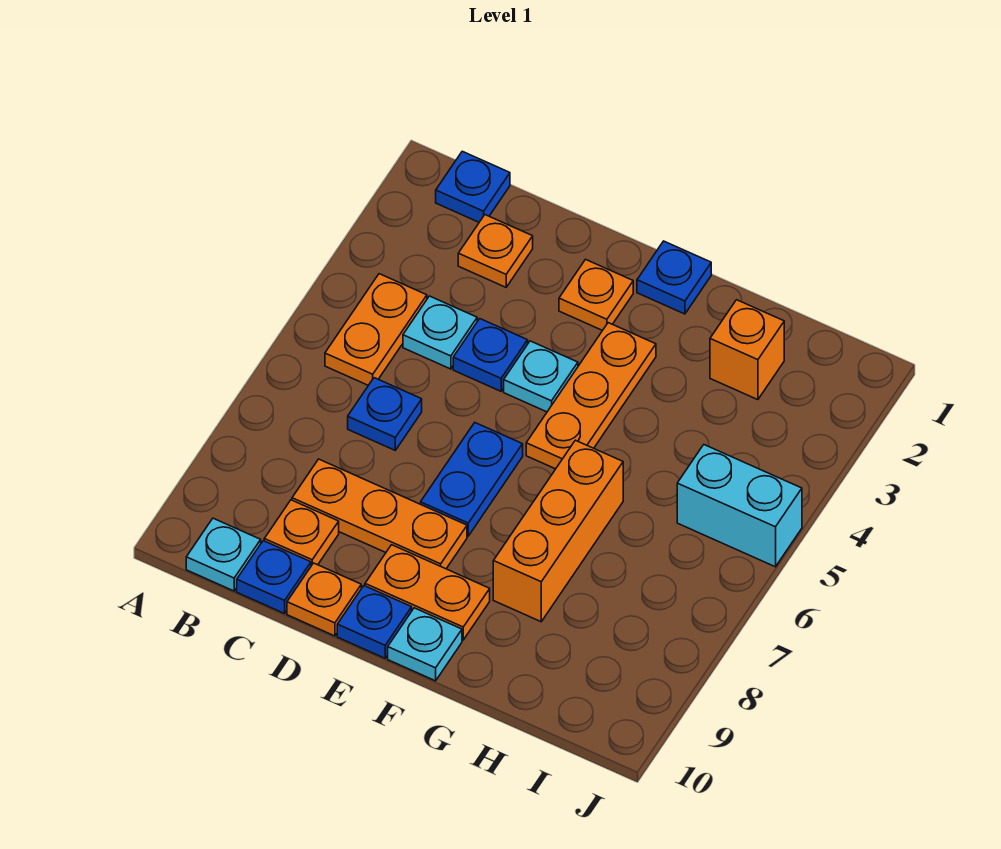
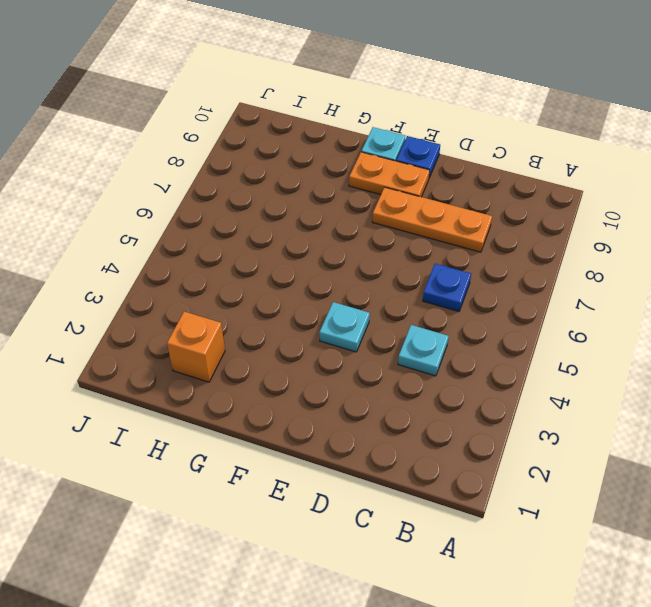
none -> blue plate B1 level 1
none -> orange plate B4:B5 level 1
none -> cyan plate B10 level 1

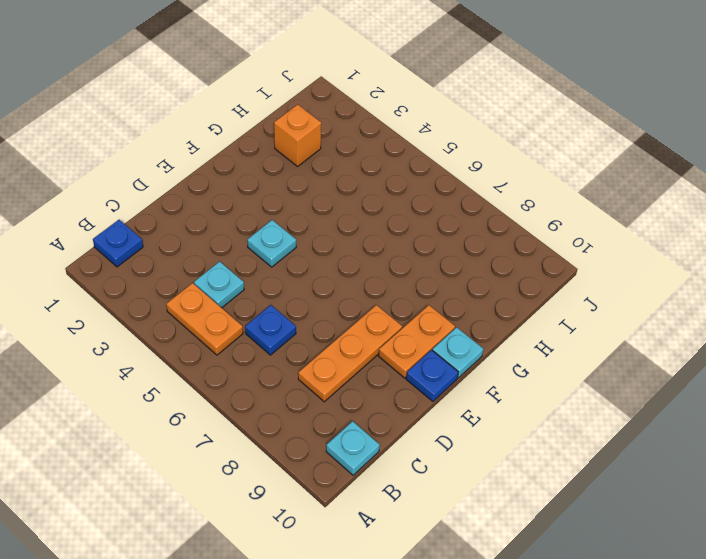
none -> orange plate C2 level 1
none -> orange plate C9 level 1
none -> blue plate C10 level 1

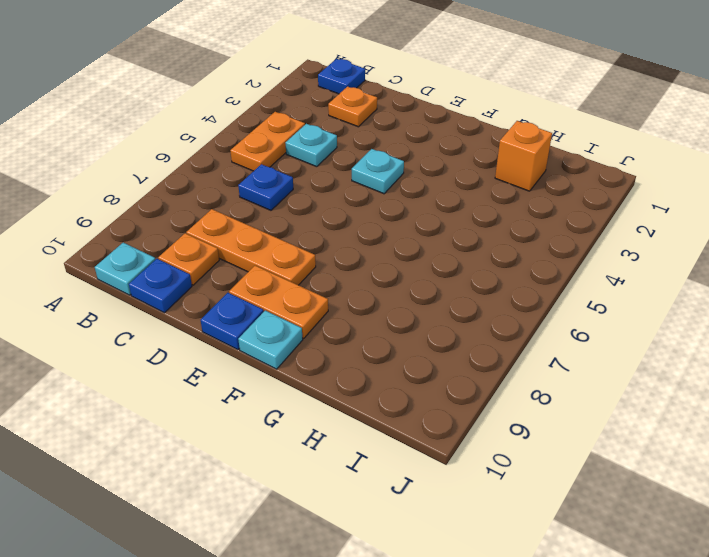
none -> blue plate D4 level 1
none -> orange plate D10 level 1
none -> orange plate E2 level 1

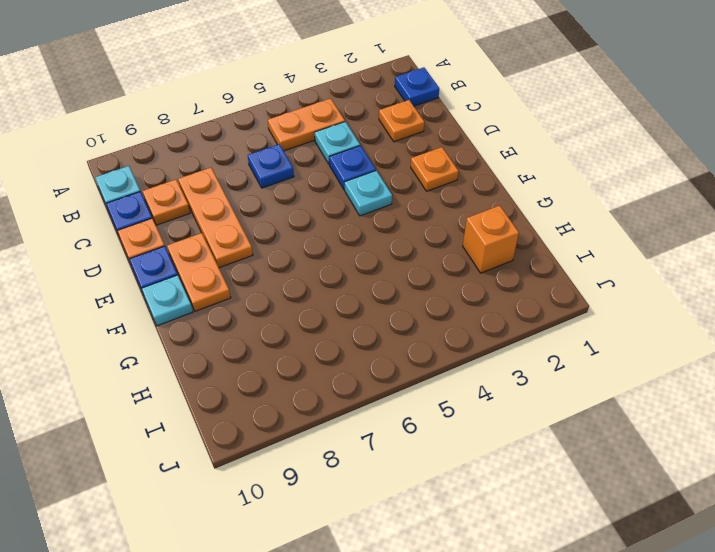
none -> blue plate E6:E7 level 1
none -> blue plate F1 level 1
none -> orange plate F3:F5 level 1

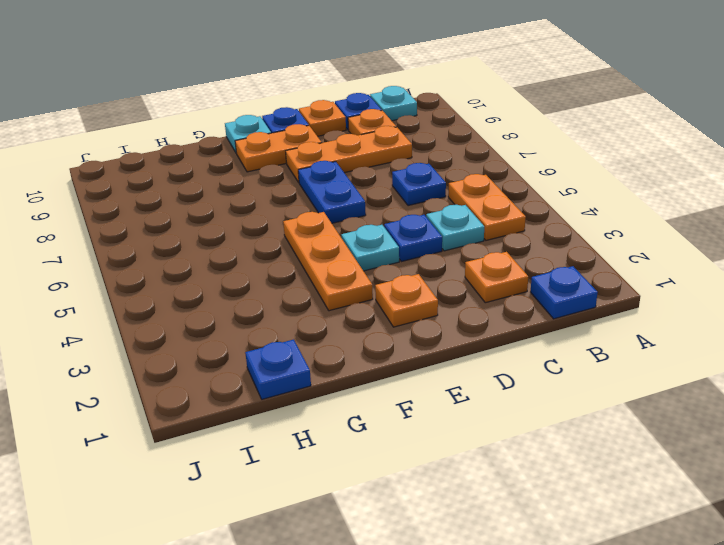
blue plate H1 level 1 -> blue plate F1 level 1
none -> orange brick G6:G8 level 1
none -> orange brick H2 level 1
none -> cyan brick I5:J5 level 1

